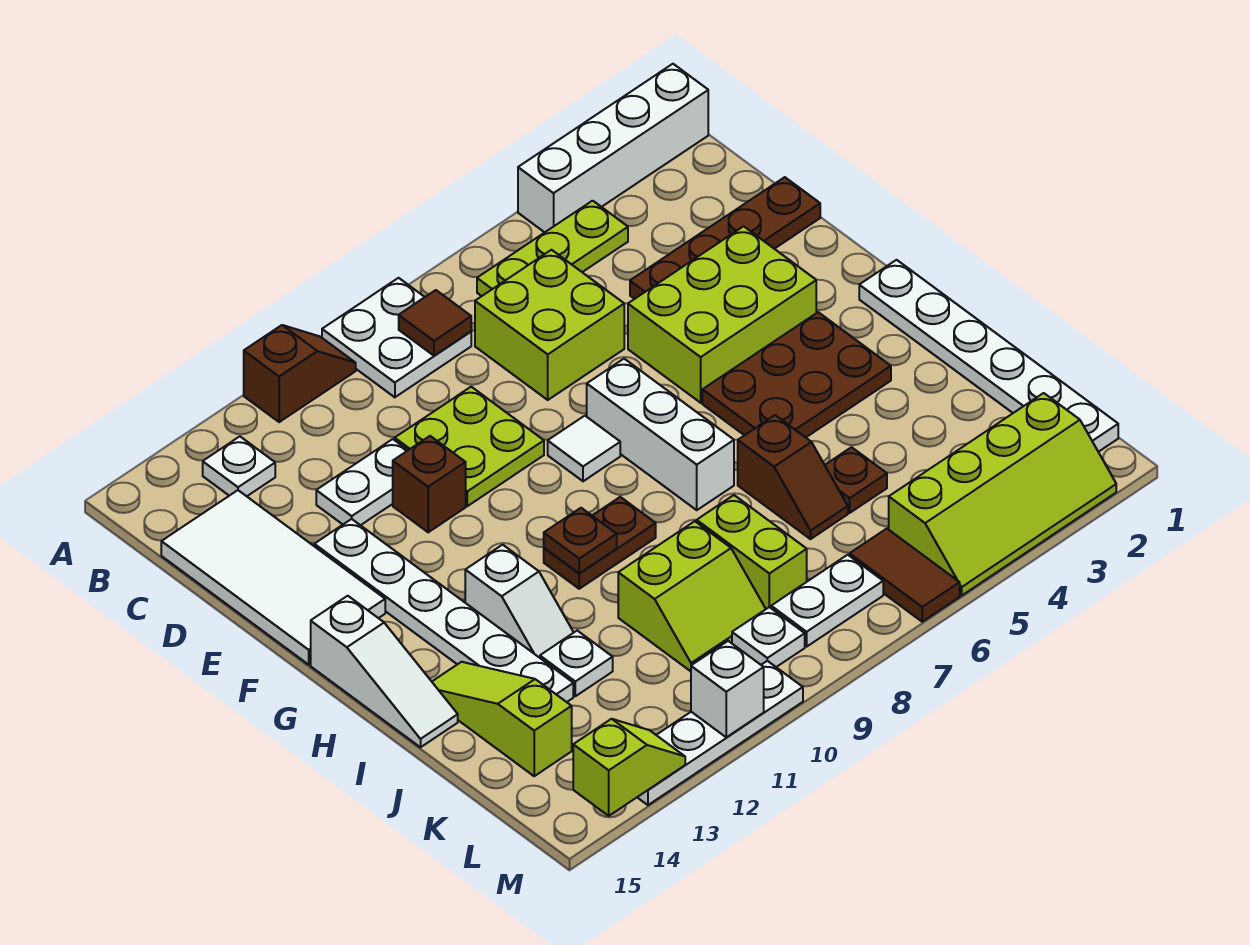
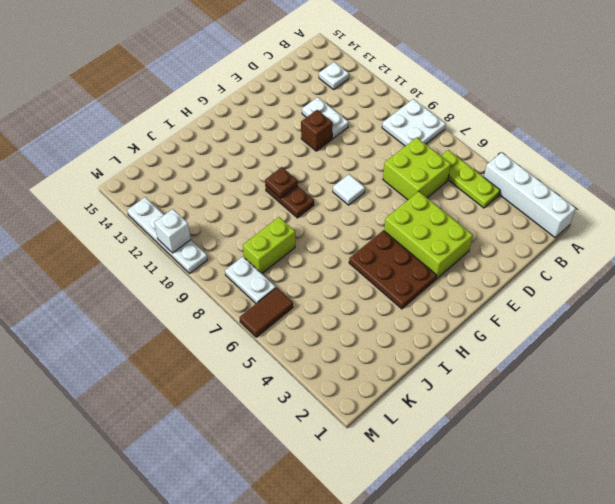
none -> brown slope A10:A11 level 1 top 11
none -> white tile C14:F15 level 1
none -> brown plate D1:D4 level 1
none -> lime plate D9:E10 level 1

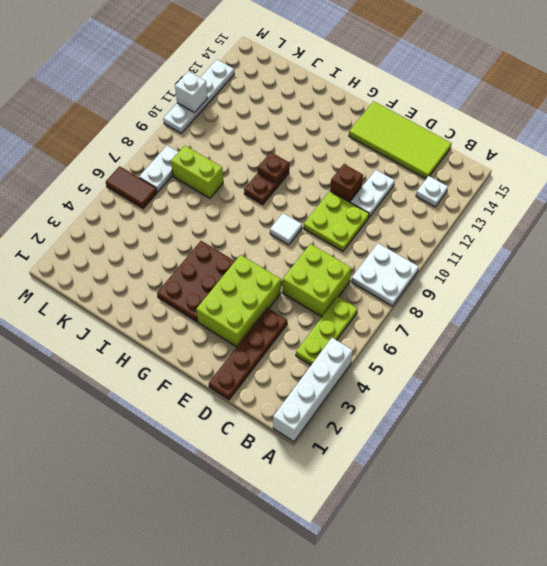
lime tile C14:F15 level 1 -> white tile C14:F15 level 1
none -> brown slope A10:A11 level 1 top 11
none -> white plate E13:J13 level 1
none -> white brick F7:H7 level 1
none -> white plate G1:L1 level 1

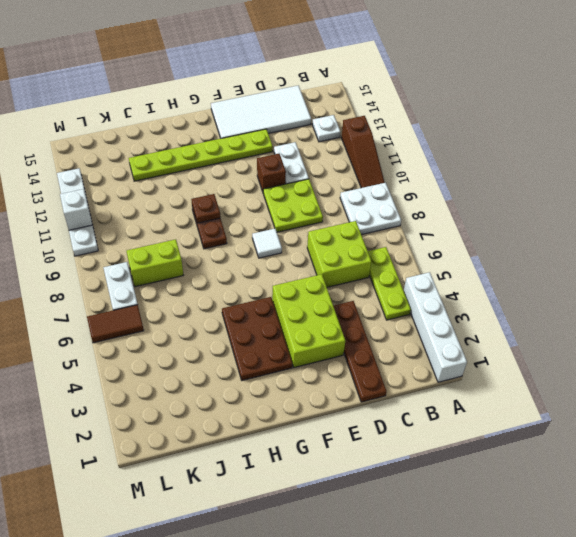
brown slope A10:A12 level 1 top 12 -> brown slope A10:A11 level 1 top 11
lime plate E13:J13 level 1 -> white plate E13:J13 level 1
none -> white brick F7:H7 level 1
none -> white plate G1:L1 level 1
none -> white slope G15:I15 level 1 top G
none -> white slope H12:I12 level 1 top H

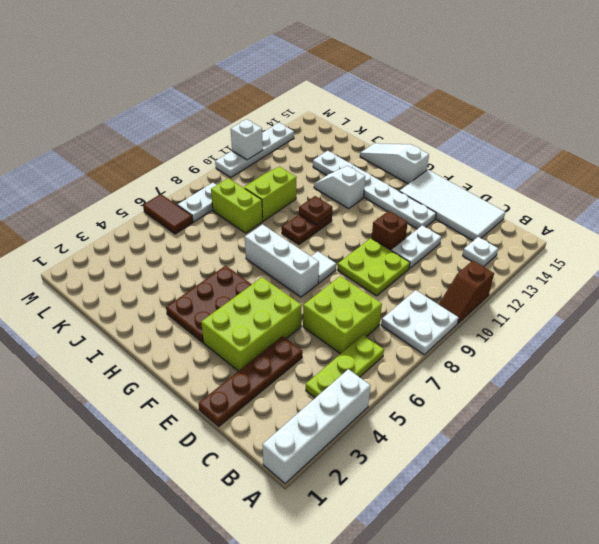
none -> white plate G1:L1 level 1
none -> brown slope I6:J6 level 1 top I
none -> lime slope I14:K14 level 1 top K
none -> brown plate J5 level 1

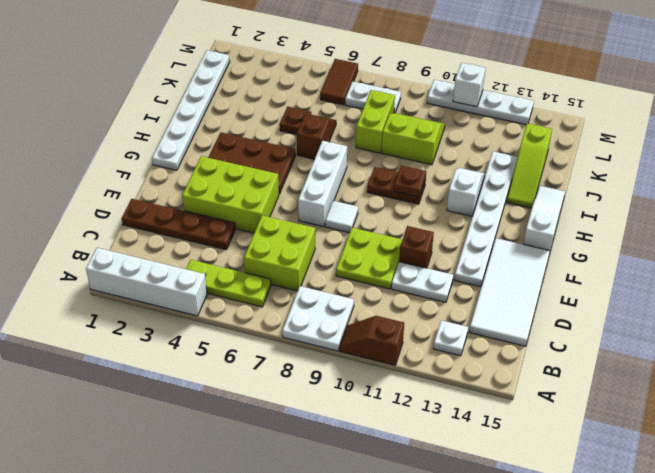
none -> white plate J12 level 1
none -> lime slope L2:M5 level 1 top L
none -> white plate L9 level 1
none -> brown tile B8 level 2

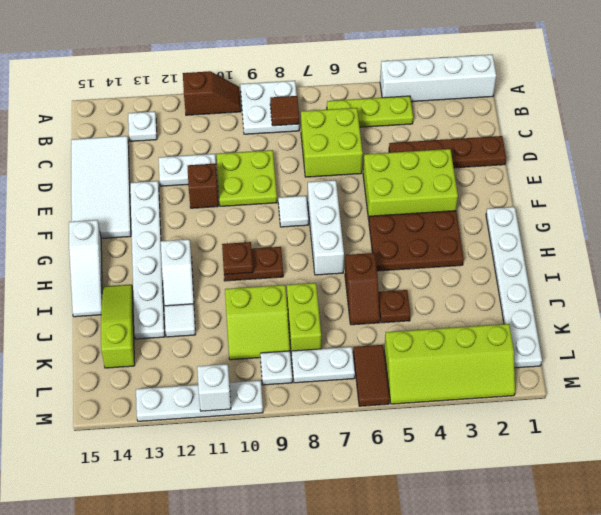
white tile J12 level 1 -> white plate J12 level 1
none -> lime slope M13:M14 level 2 top 14

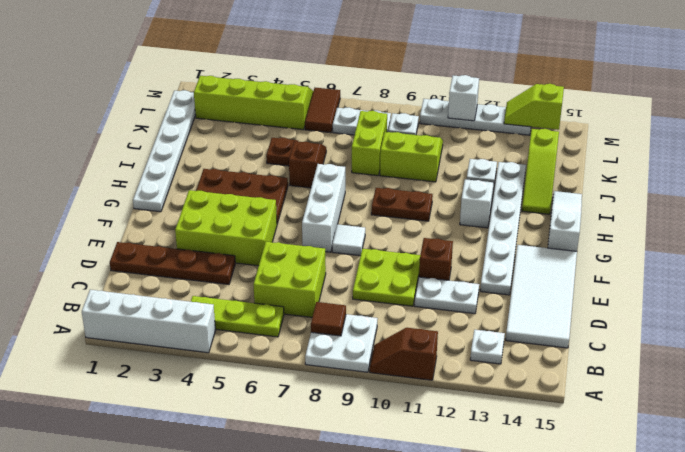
none -> brown plate H10 level 2

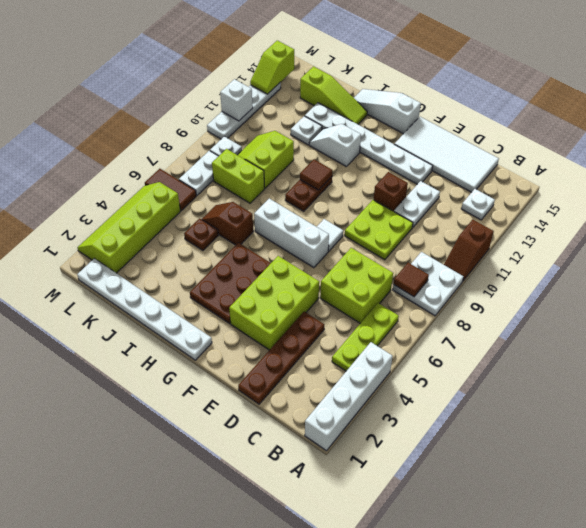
brown tile H10 level 2 -> brown plate H10 level 2

